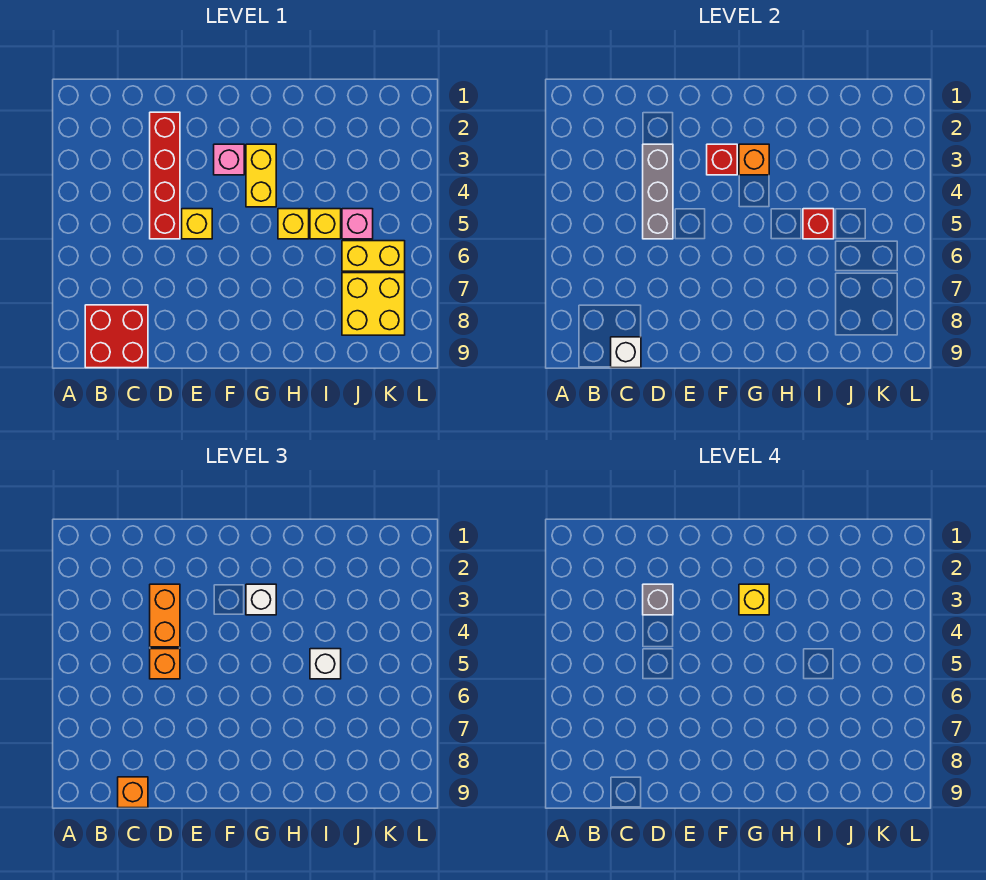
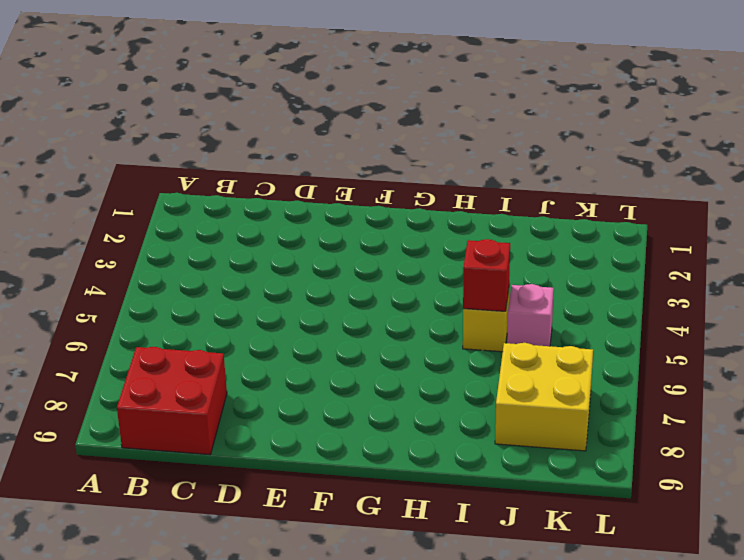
none -> red brick D2:D5 level 1
none -> yellow brick E5 level 1
none -> pink brick F3 level 1

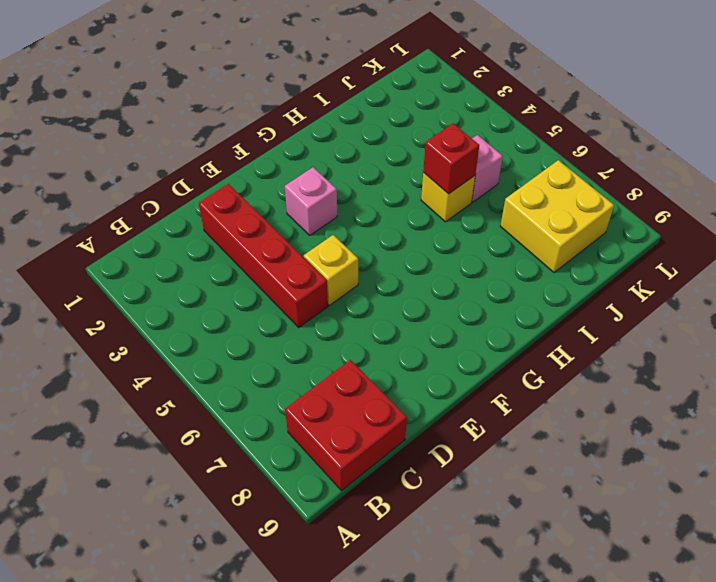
none -> yellow brick G3:G4 level 1
none -> yellow brick H5 level 1
none -> yellow brick J6:K6 level 1

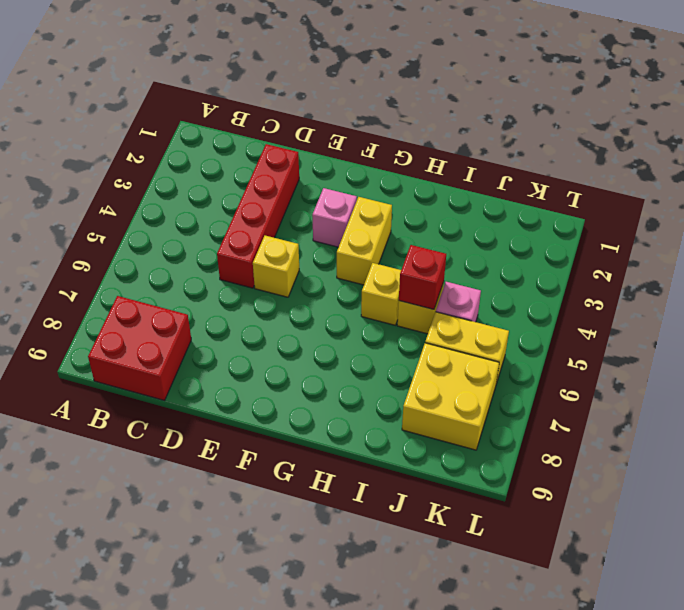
none -> white brick C9 level 2
none -> grey brick D3:D5 level 2
none -> red brick F3 level 2

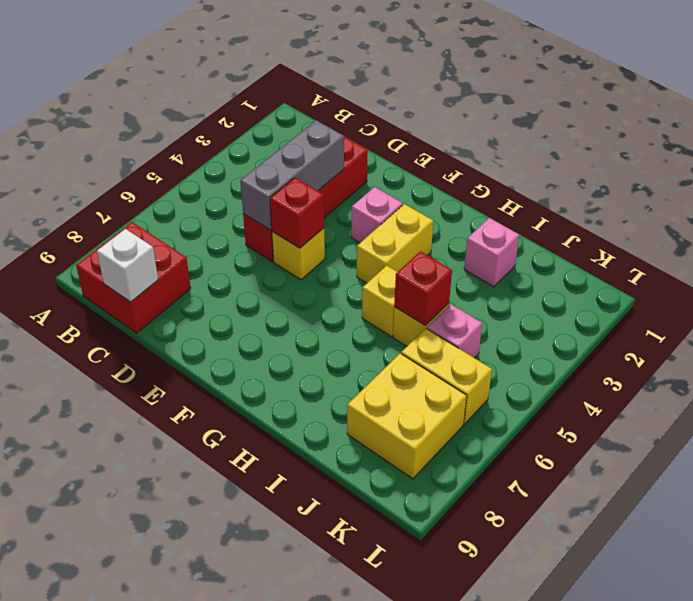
red brick E5 level 2 -> red brick F3 level 2
pink brick I2 level 1 -> none
none -> orange brick G3 level 2
none -> orange brick C9 level 3
none -> orange brick D3:D4 level 3

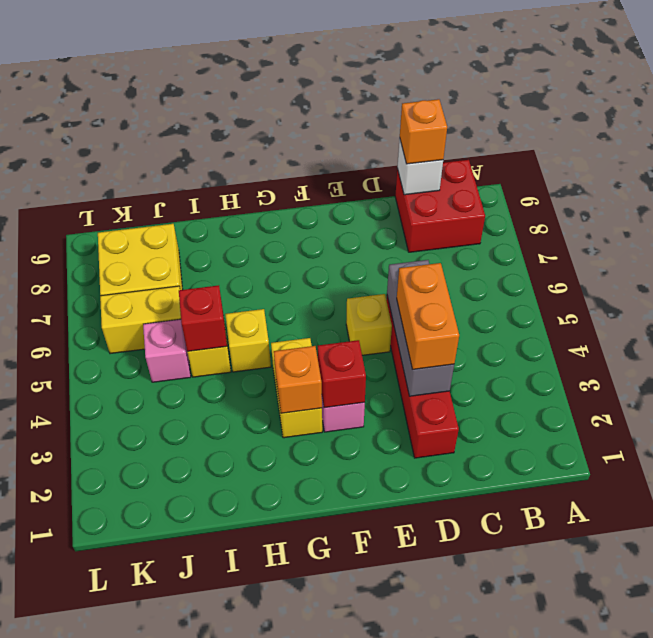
none -> orange brick D5 level 3
none -> white brick G3 level 3
none -> white brick I5 level 3

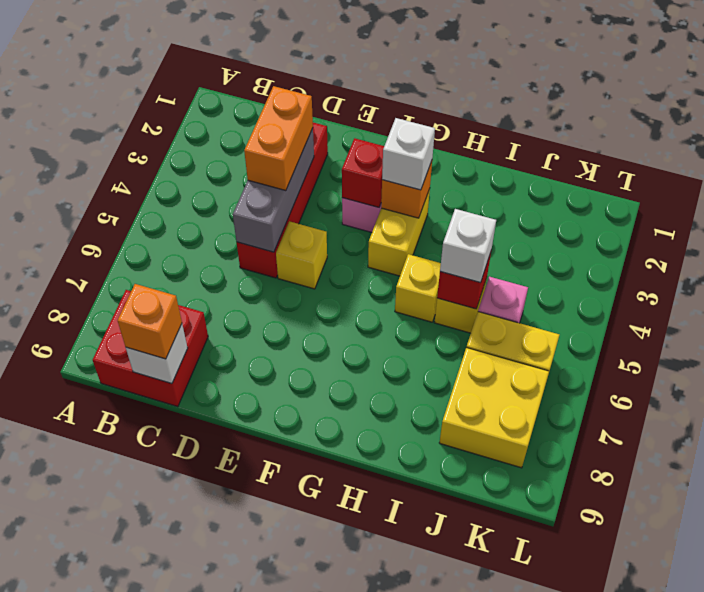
none -> orange brick D5 level 3
none -> grey brick D3 level 4
none -> yellow brick G3 level 4

